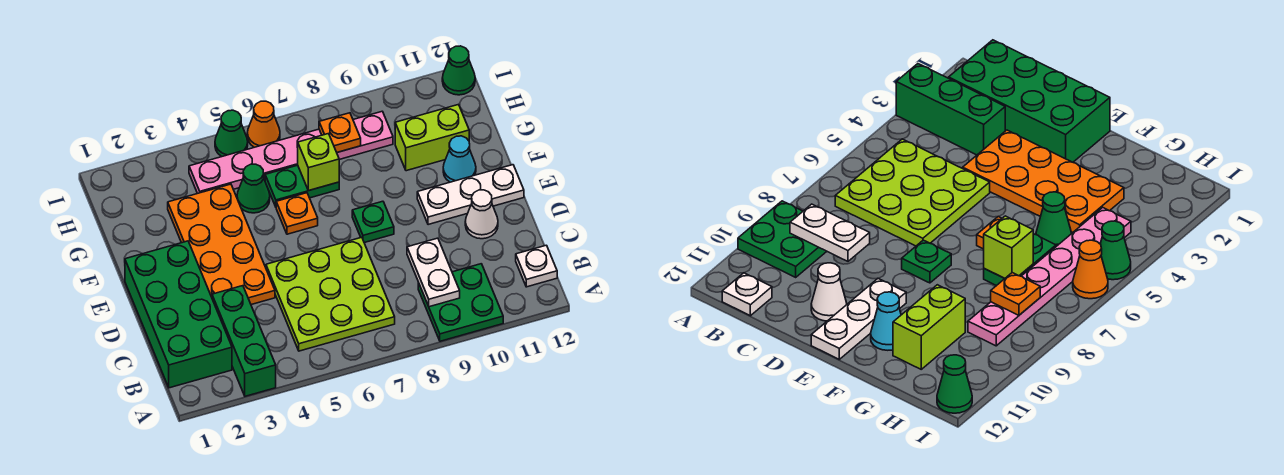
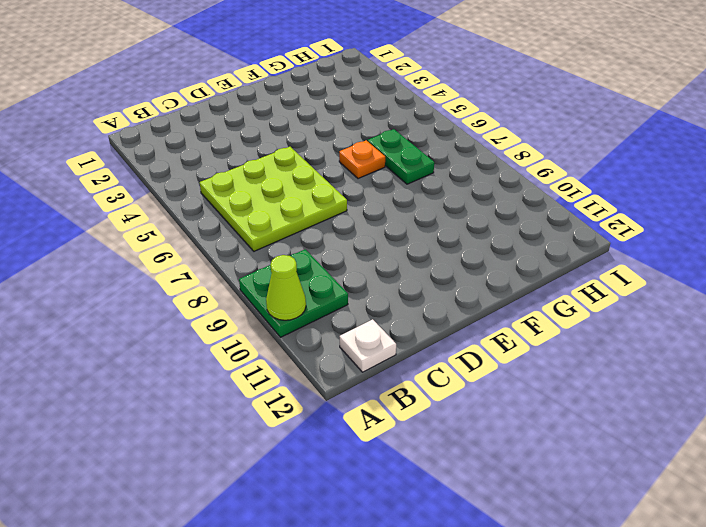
lime cone A10 level 2 -> none
none -> green brick A3:C3 level 1
none -> green brick B1:E2 level 1
none -> orange plate D3:G4 level 1

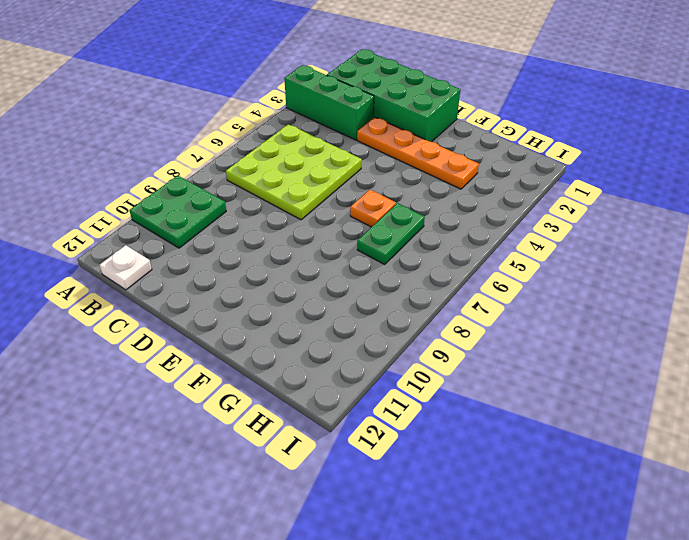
orange plate D3:G3 level 1 -> orange plate D3:G4 level 1
none -> white cone D11 level 1
none -> green plate E8 level 1
none -> white plate E10:E12 level 1

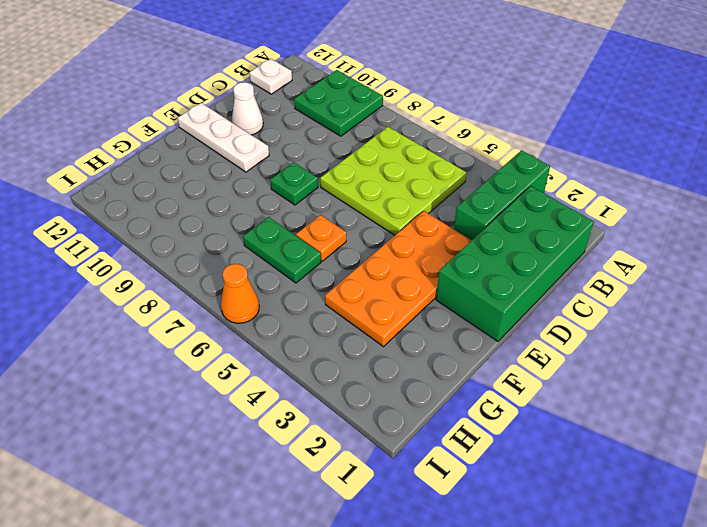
none -> cyan cone F11 level 1
none -> green cone G5 level 1
none -> lime brick G10:G11 level 1

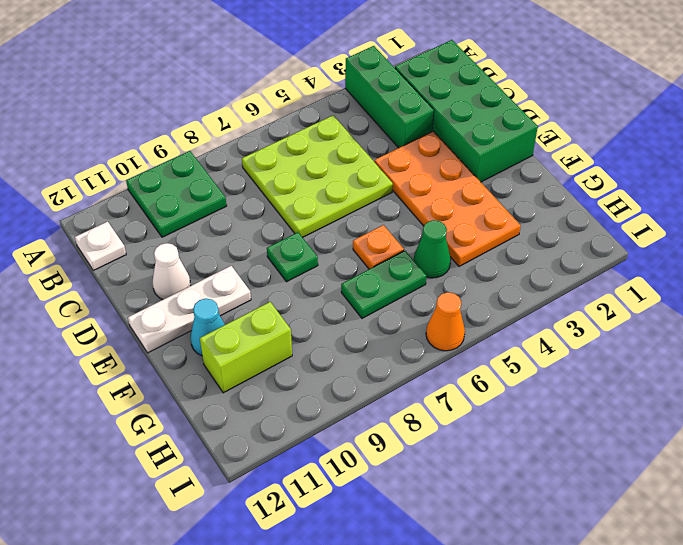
none -> pink plate H4:H9 level 1
none -> green cone I5 level 1
none -> green cone I12 level 1

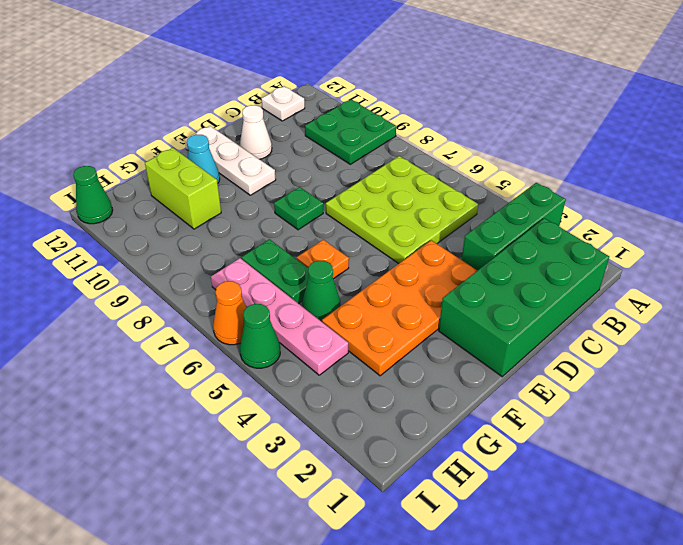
pink plate H4:H7 level 1 -> pink plate H4:H9 level 1
none -> white plate B9:C9 level 2
none -> lime brick G7 level 2
none -> orange plate H8 level 2

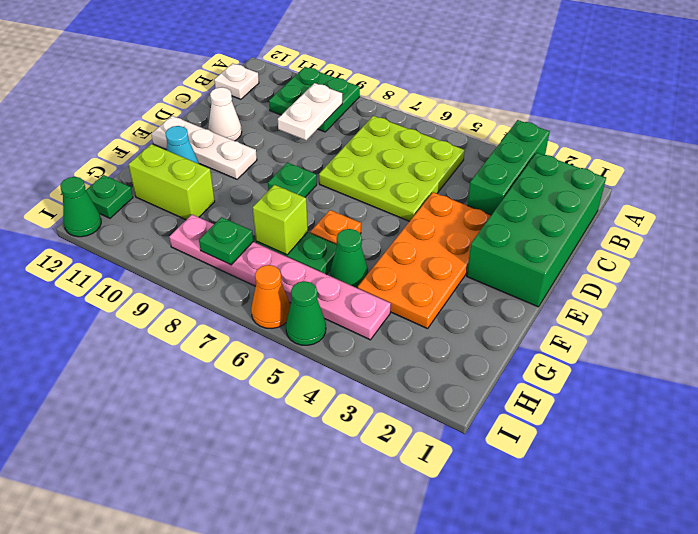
green plate H8 level 2 -> orange plate H8 level 2
green plate H12 level 1 -> none

